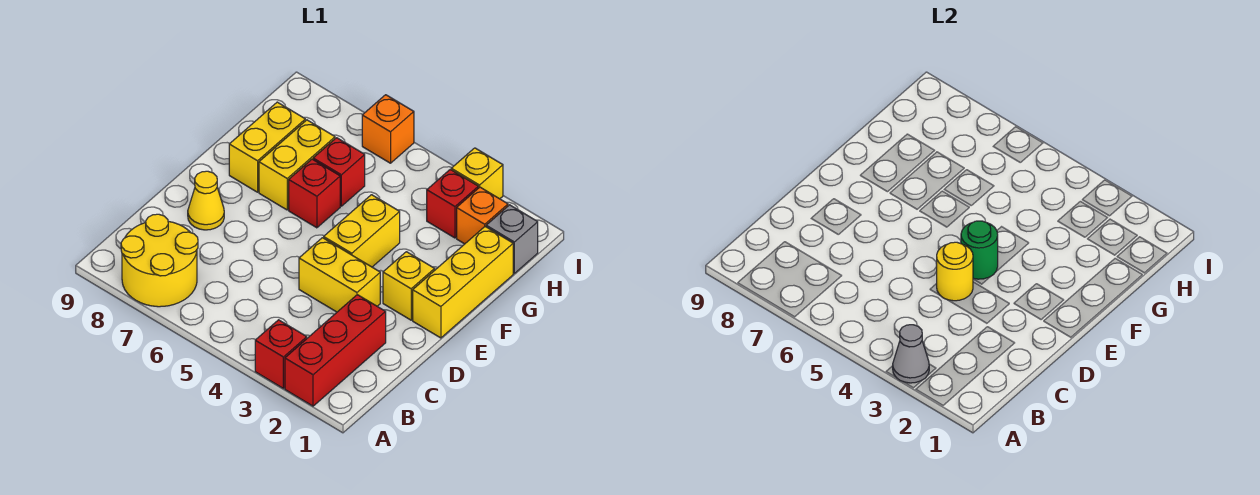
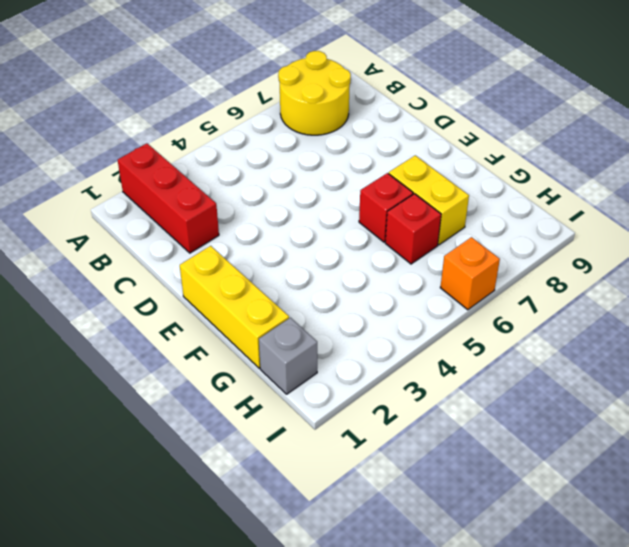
none -> red brick A3 level 1
none -> yellow brick D3:D4 level 1
none -> yellow cone D8 level 1

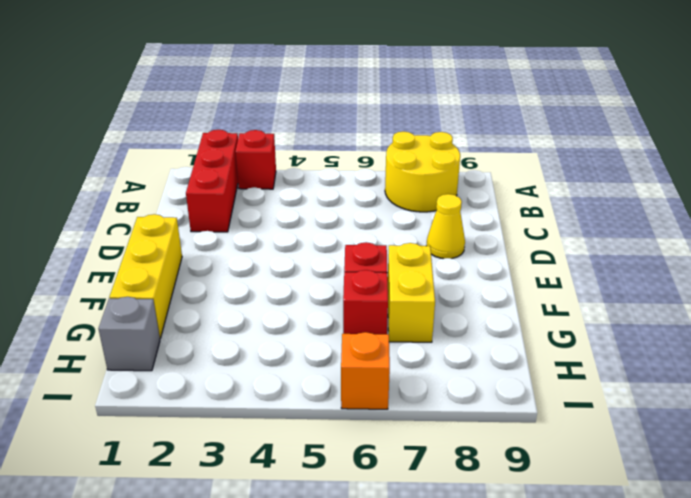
none -> yellow brick D3:D4 level 1
none -> yellow brick E2 level 1
none -> yellow brick E4:F4 level 1

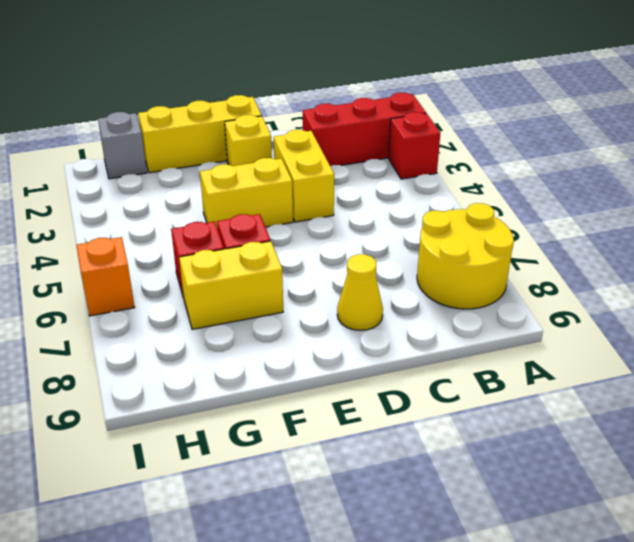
none -> yellow brick F8:G8 level 1
none -> orange brick H2 level 1
none -> red brick H3 level 1

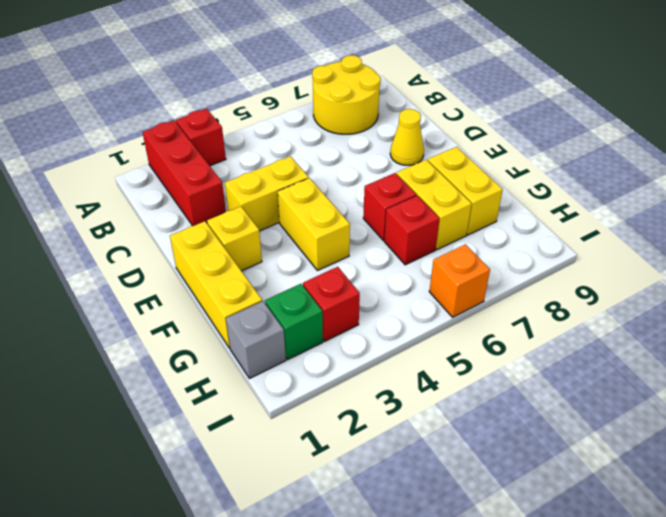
green brick H2 level 1 -> orange brick H2 level 1
none -> yellow brick I3 level 1
none -> grey cone A3 level 2
none -> yellow round brick D4 level 2

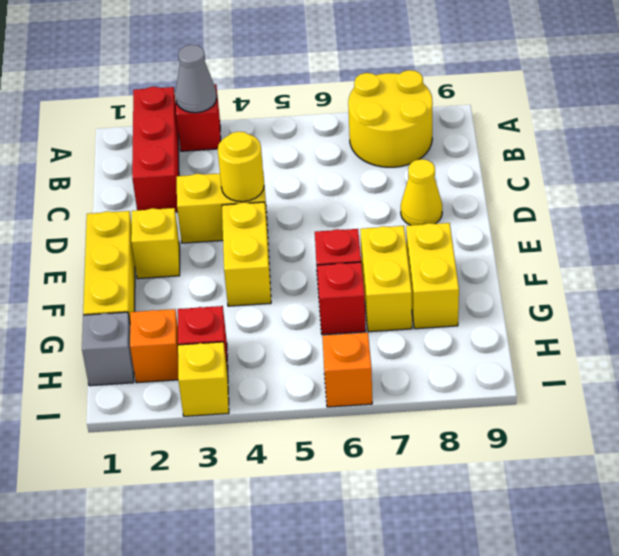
none -> green round brick E4 level 2

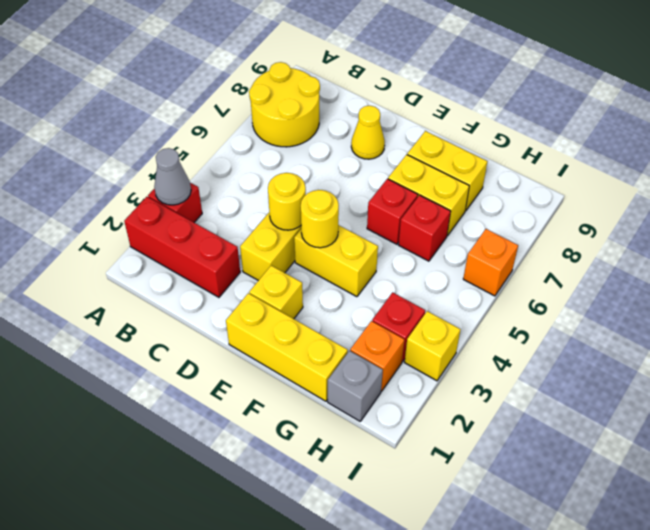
yellow round brick E4 level 2 -> green round brick E4 level 2

